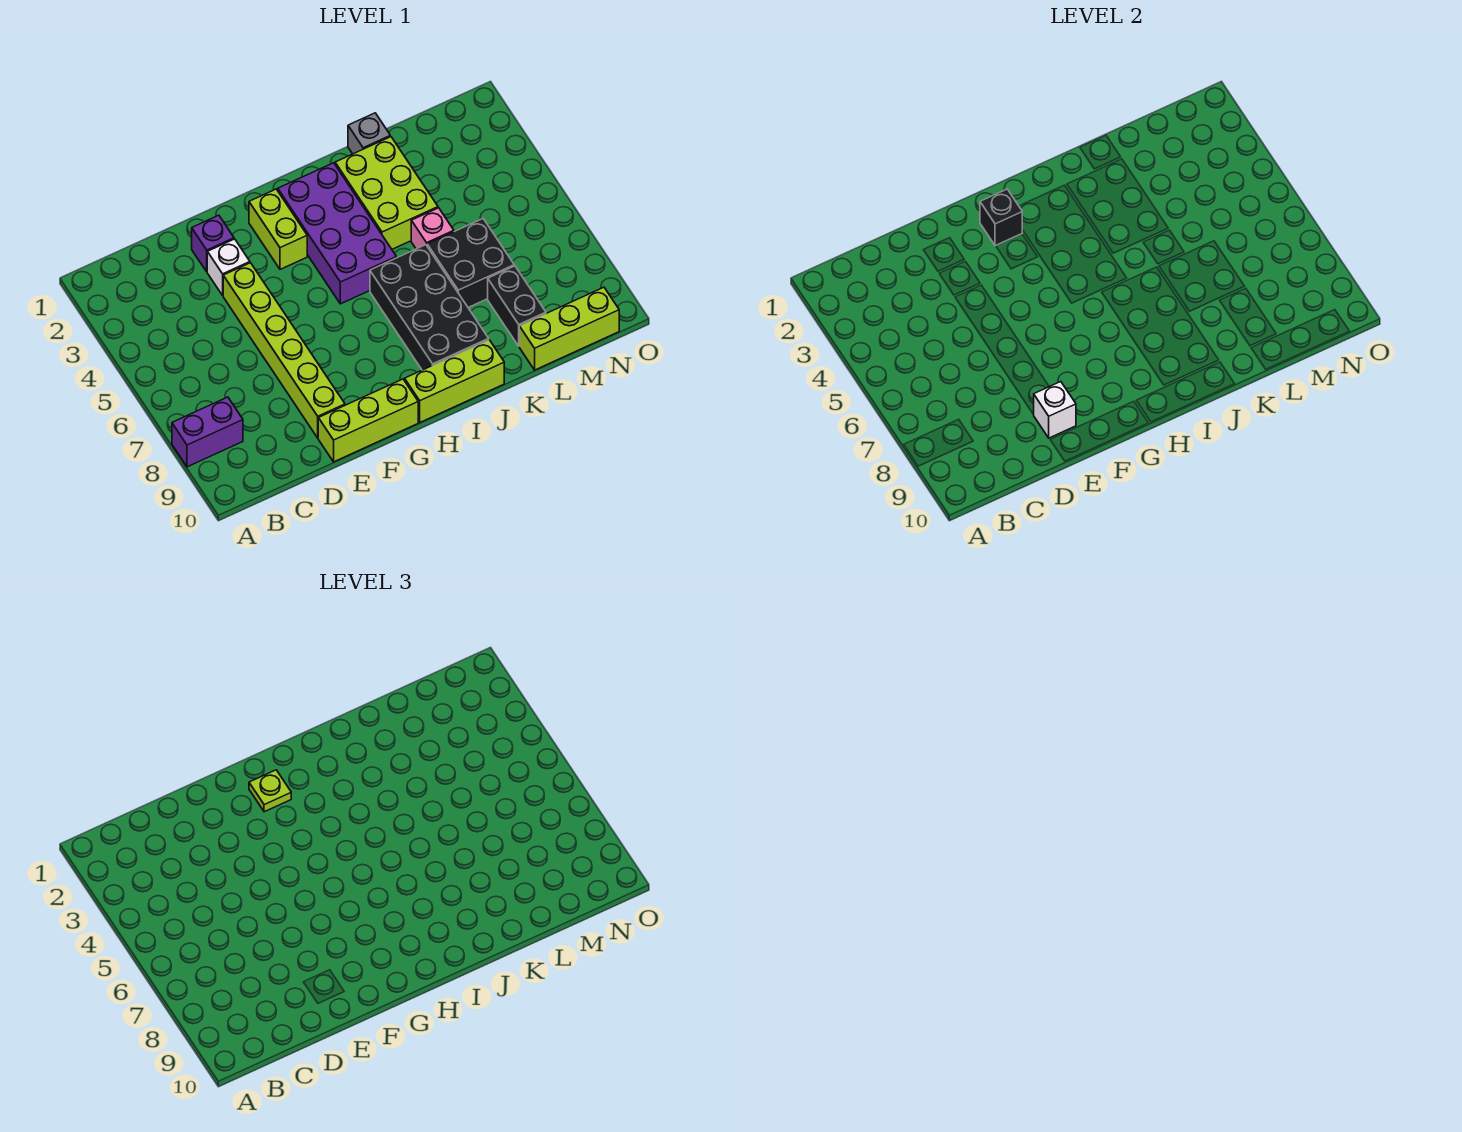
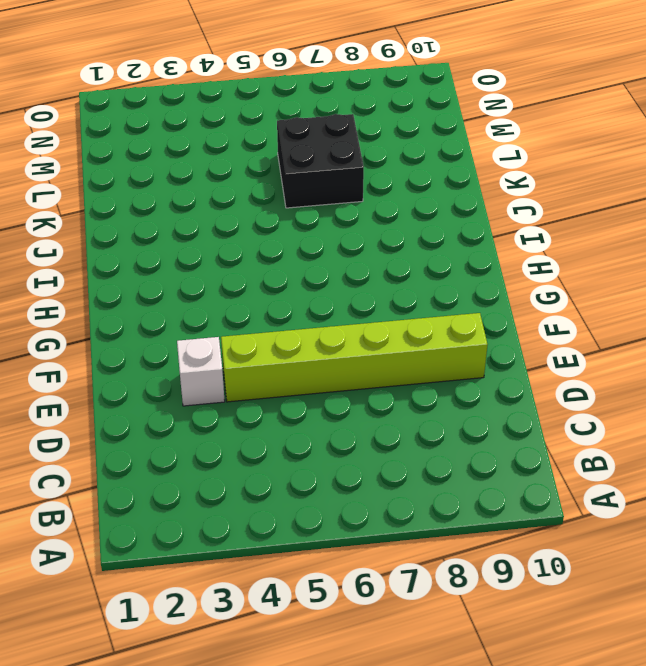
none -> purple brick A8:B8 level 1
none -> purple brick E2 level 1
none -> lime brick E10:G10 level 1

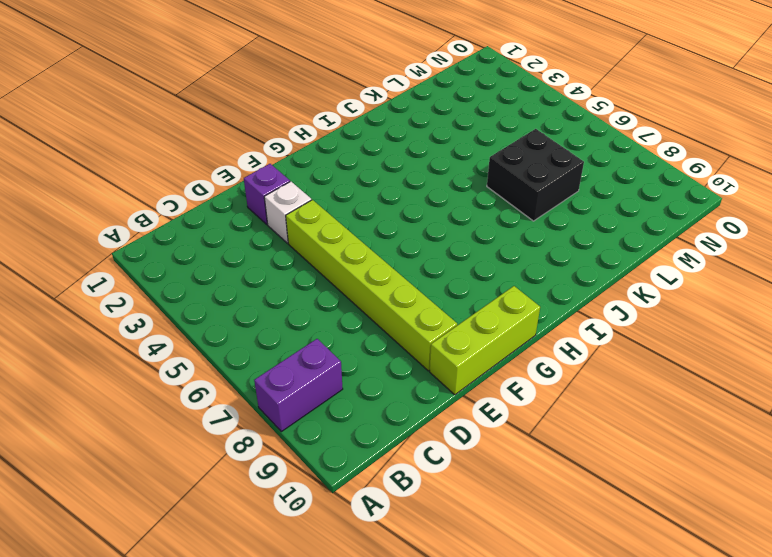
none -> lime brick G2:G3 level 1
none -> purple brick H2:I5 level 1
none -> lime brick H10:J10 level 1

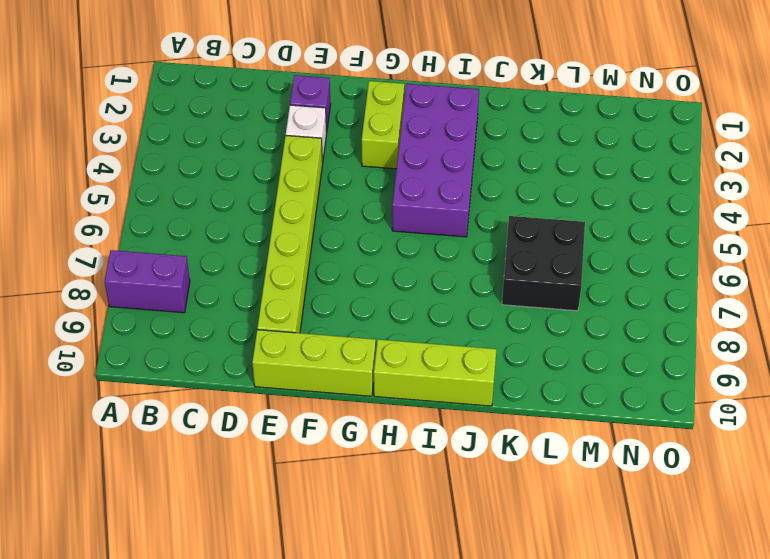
none -> black brick I6:J9 level 1
none -> lime brick J2:K4 level 1
none -> grey brick K1 level 1

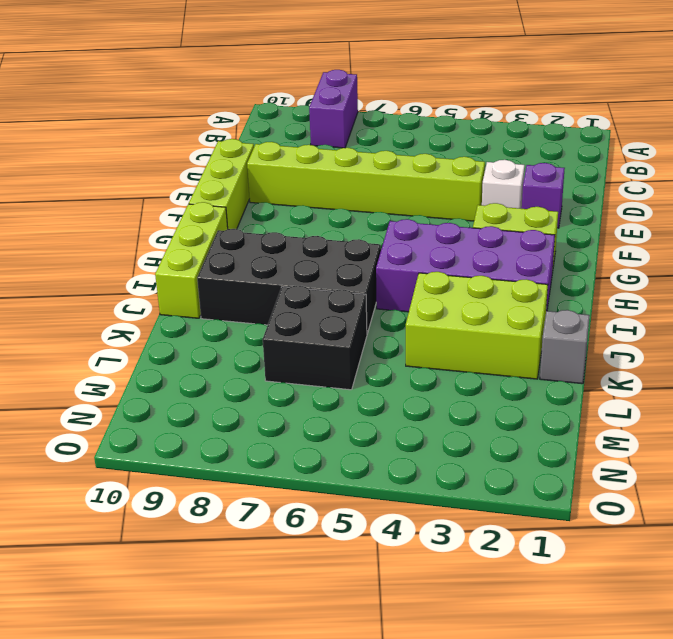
none -> pink brick K5 level 1
none -> black brick L8:L9 level 1
none -> lime brick L10:N10 level 1

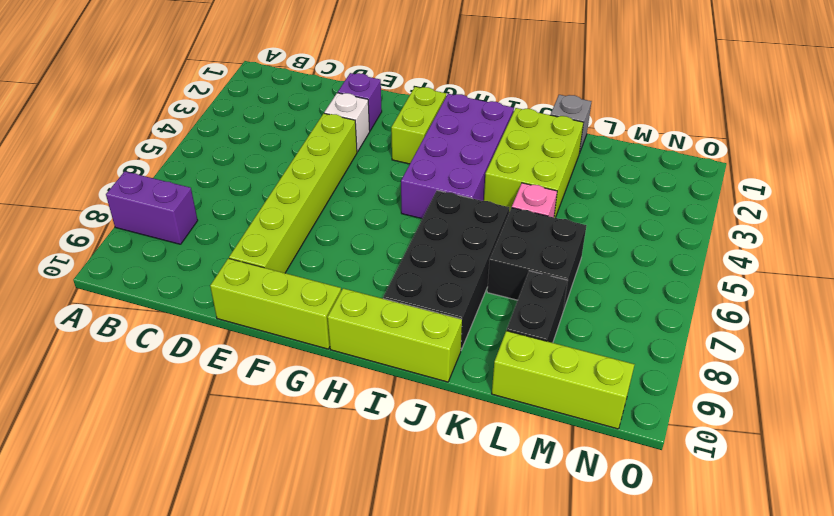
none -> white brick E9 level 2
none -> black brick G2 level 2
none -> lime plate G2 level 3

